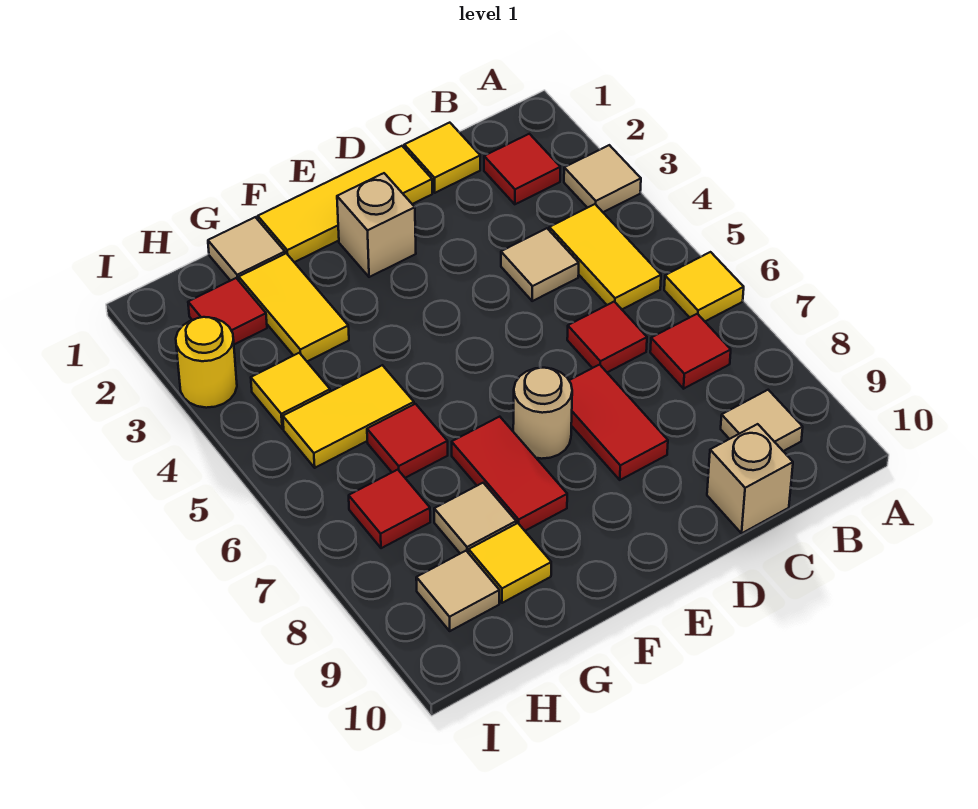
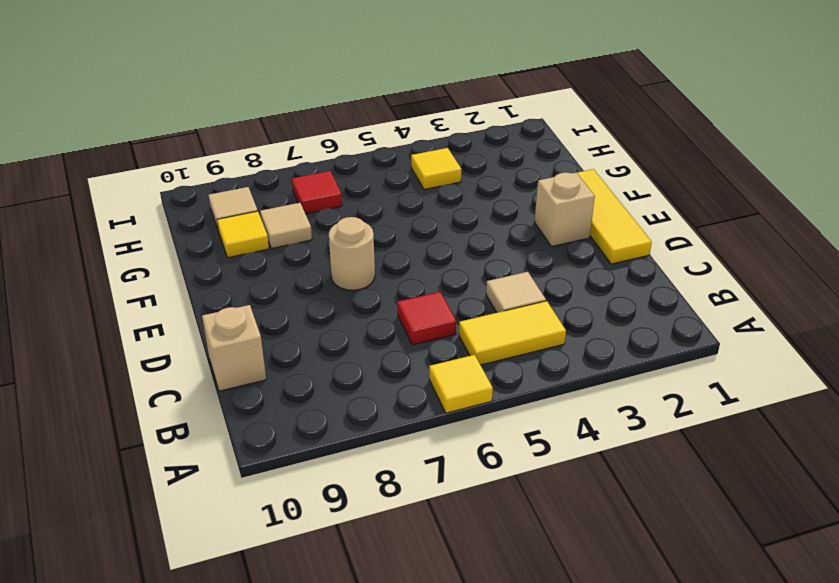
none -> tan tile A3 level 1
none -> red tile B2 level 1
none -> red tile B7 level 1

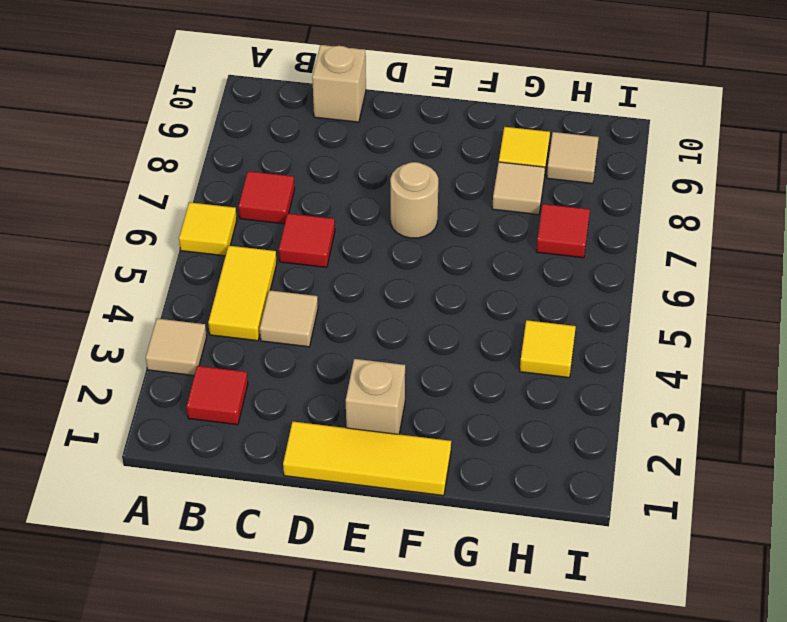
none -> tan tile B9 level 1
none -> yellow tile C1 level 1
none -> red tile D7:D8 level 1

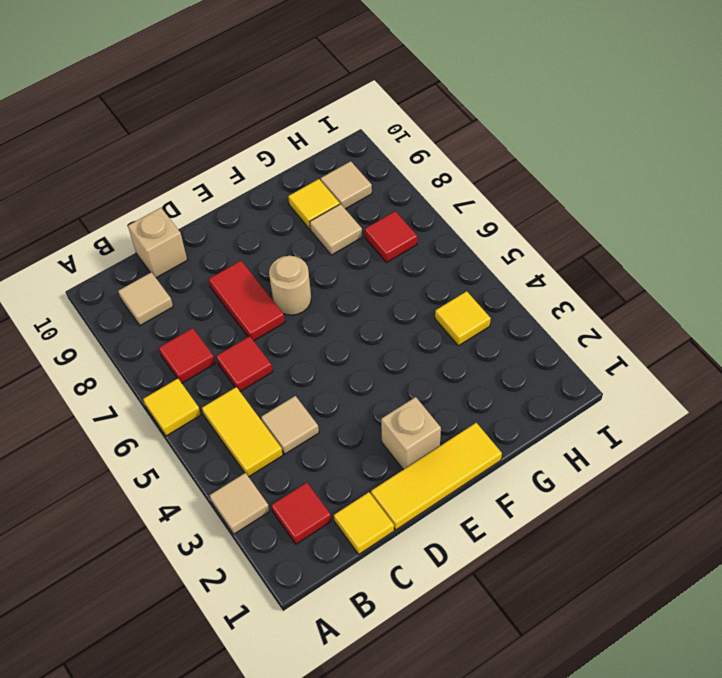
none -> red tile F7:F8 level 1
none -> tan tile G1 level 1
none -> yellow tile G2:G3 level 1

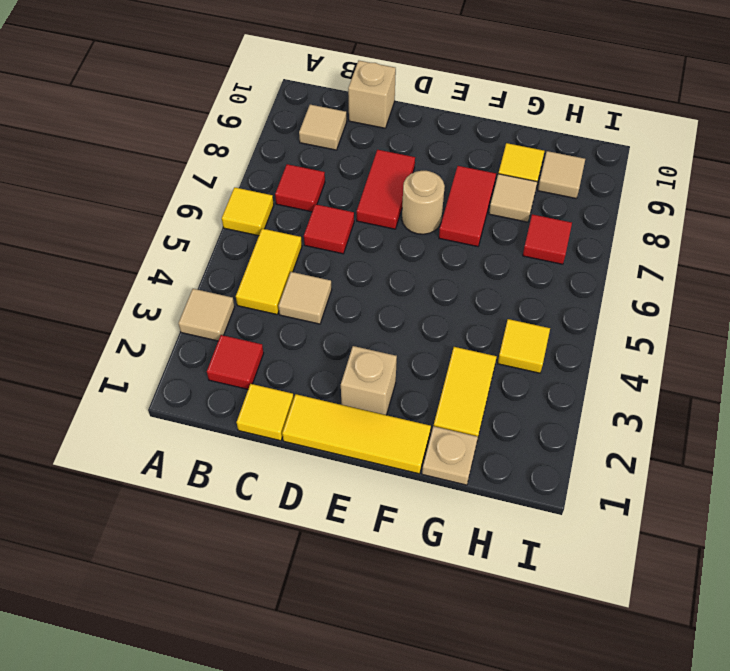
tan plate G1 level 1 -> tan tile G1 level 1
none -> yellow tile G5:H5 level 1
none -> red tile G6 level 1
none -> red tile H2 level 1

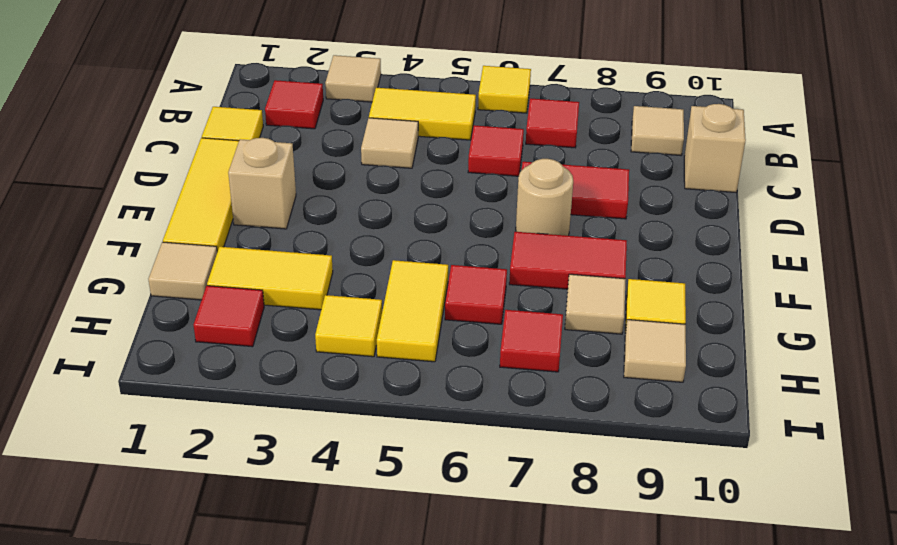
none -> yellow round brick I3 level 1

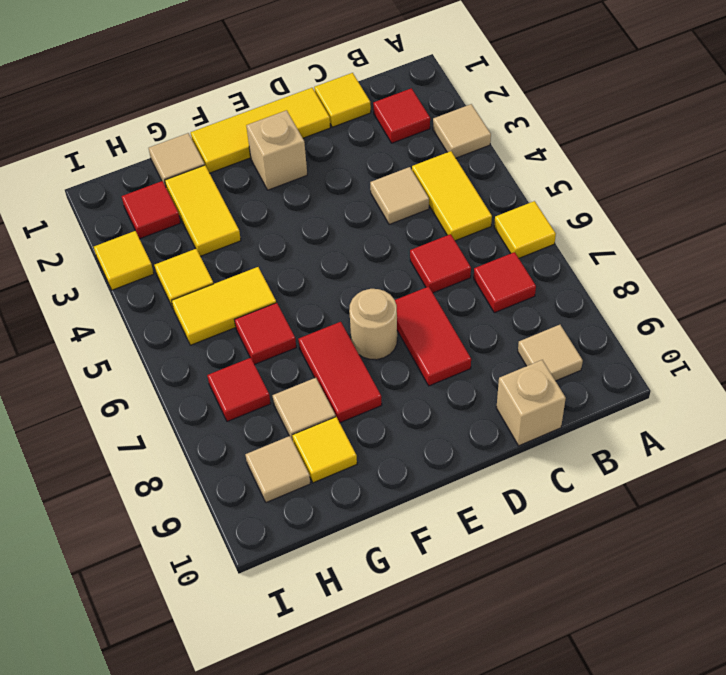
yellow tile I3 level 1 -> yellow round brick I3 level 1

